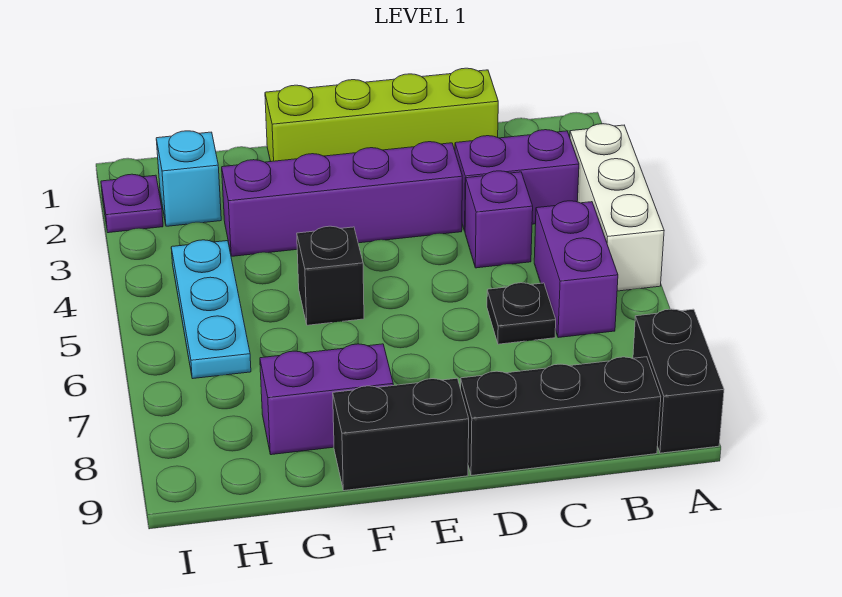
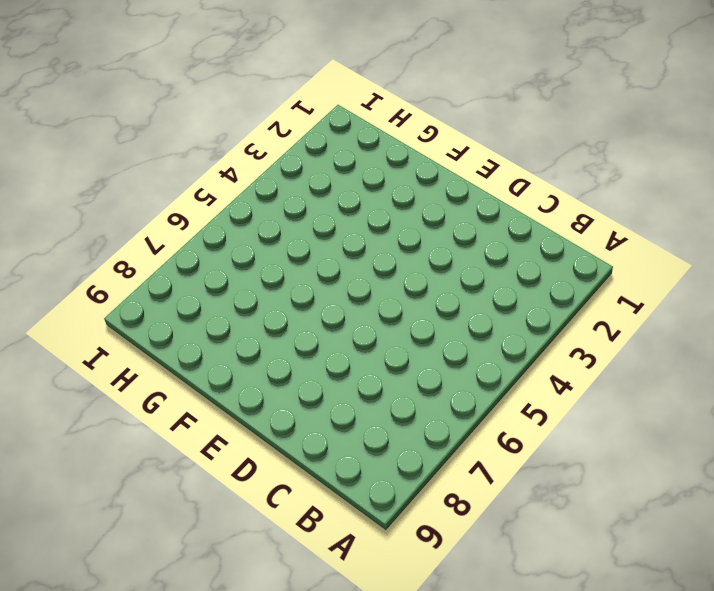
none -> white brick A3:A5 level 1
none -> black brick A8:A9 level 1
none -> purple brick B3:C3 level 1

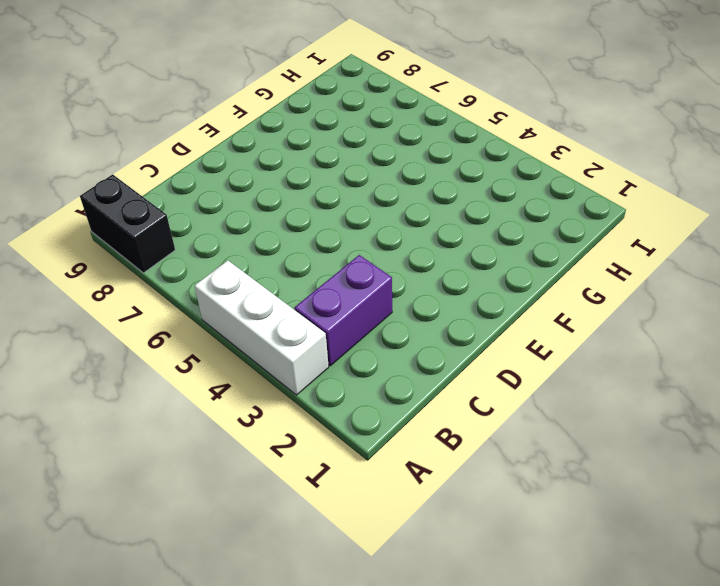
none -> purple brick B5:B6 level 1
none -> black brick B9:D9 level 1
none -> lime brick C1:F1 level 1

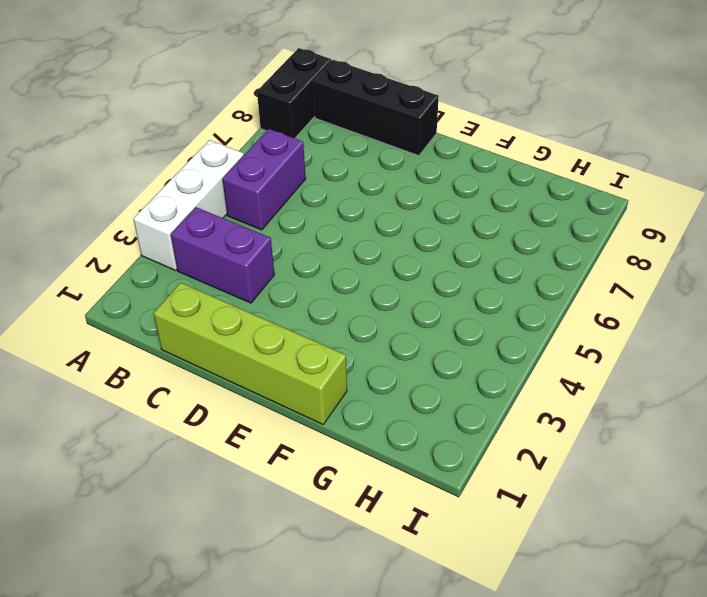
none -> purple brick C4 level 1
none -> black plate C6 level 1
none -> purple brick D3:G3 level 1

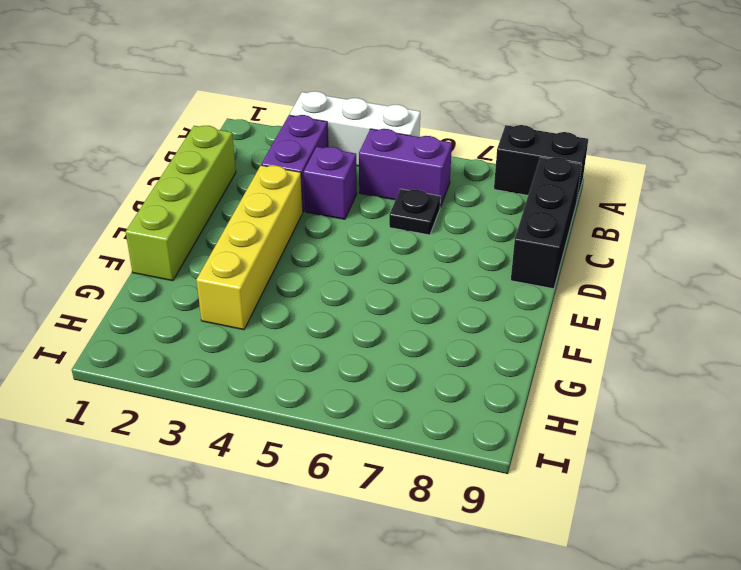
yellow brick D3:G3 level 1 -> purple brick D3:G3 level 1
none -> black brick E9:F9 level 1
none -> black brick F5 level 1
none -> purple brick F8:G8 level 1

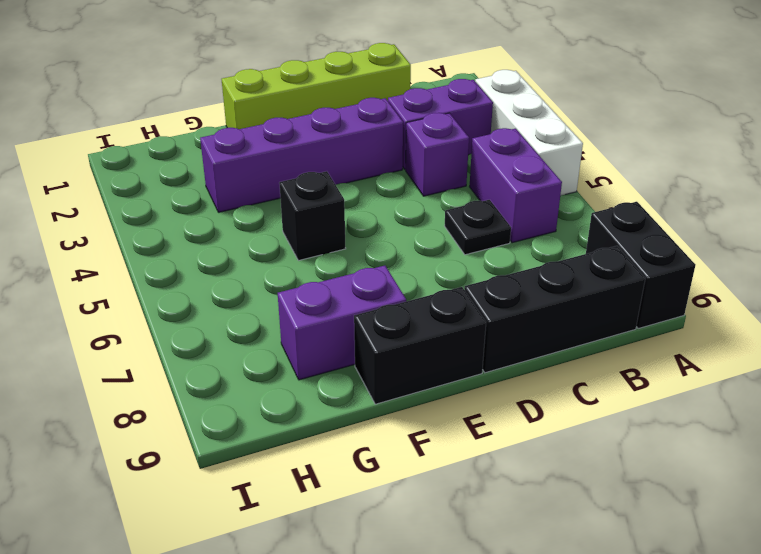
none -> cyan brick H2 level 1
none -> cyan plate H4:H6 level 1
none -> purple plate I2 level 1

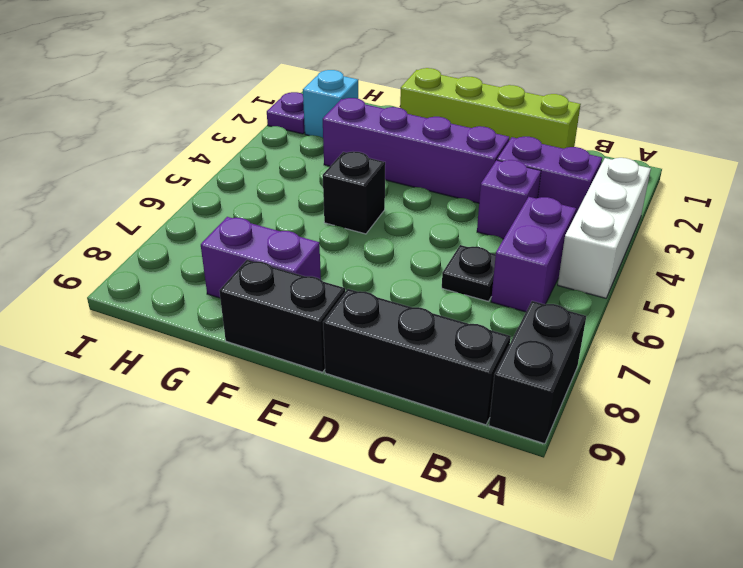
none -> cyan plate H4:H6 level 1

